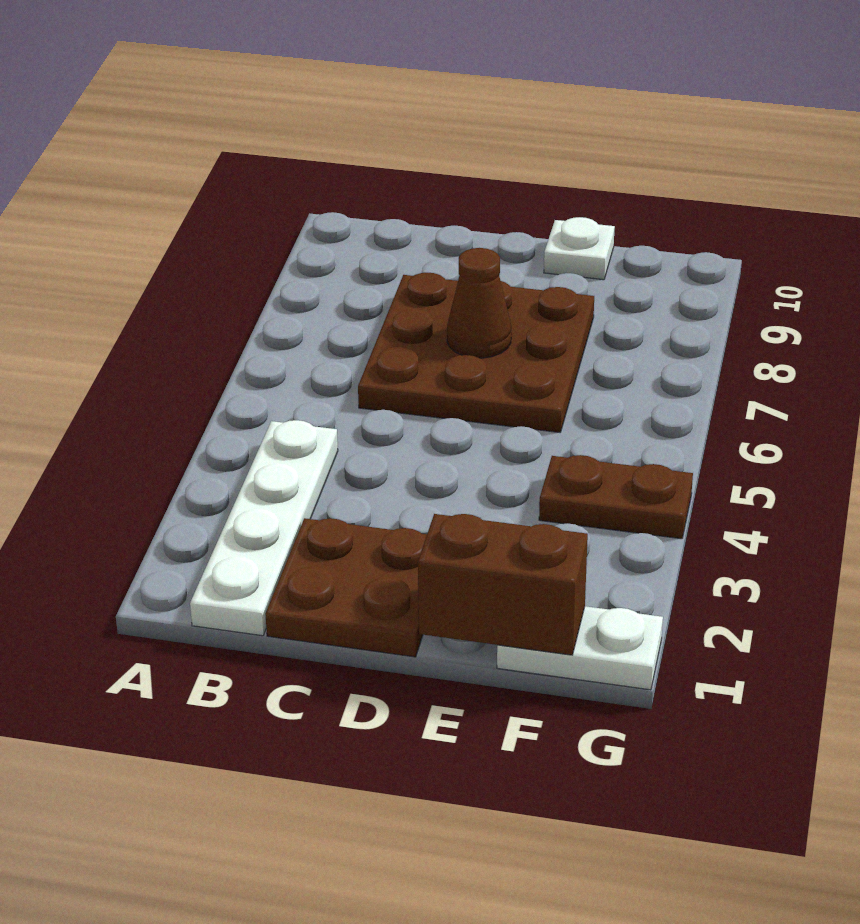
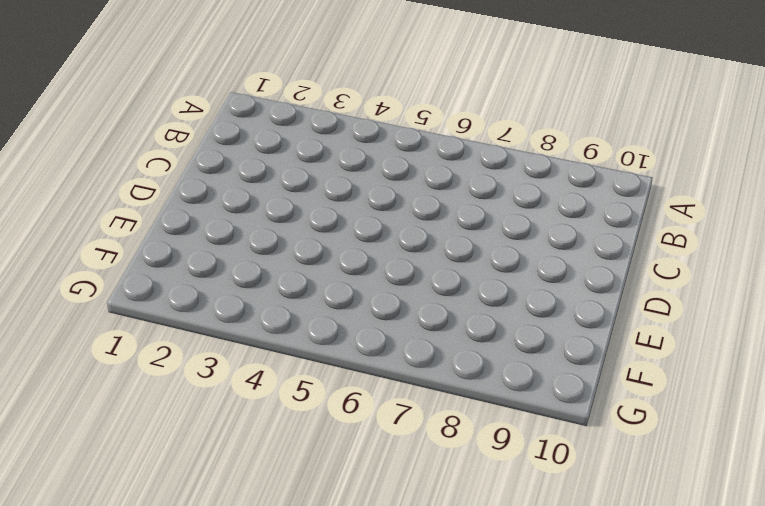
none -> white plate B1:B4 level 1
none -> brown plate C1:D2 level 1

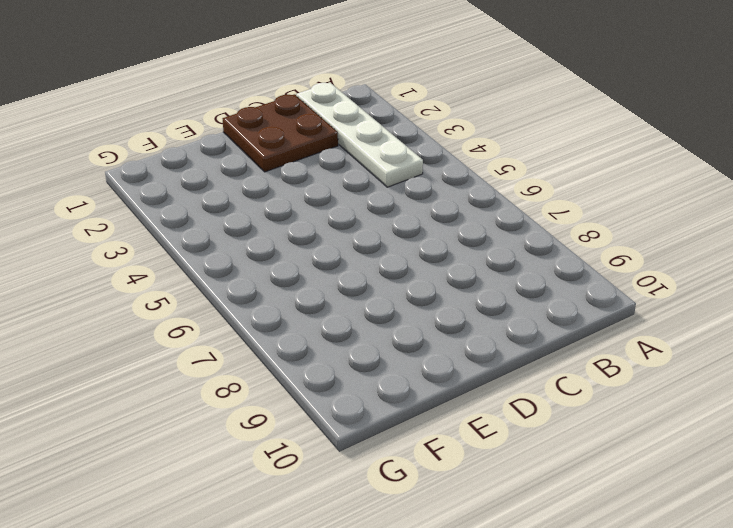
none -> brown plate C6:E8 level 1
none -> white plate E10 level 1

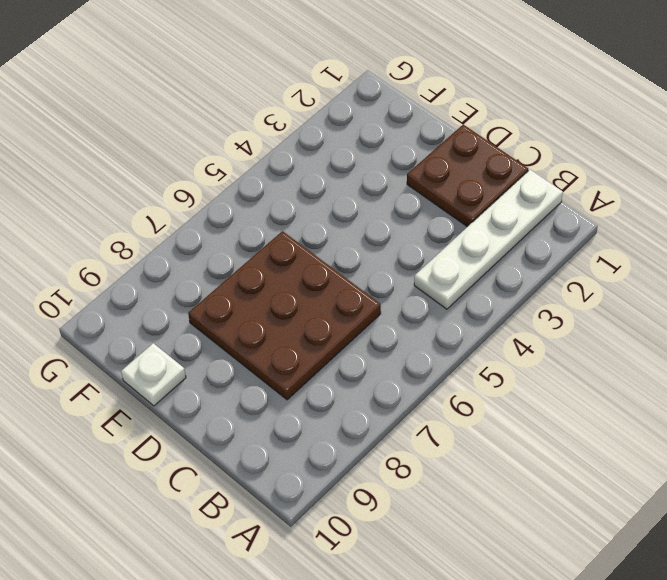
none -> white plate F1:G1 level 1
none -> brown plate F4:G4 level 1

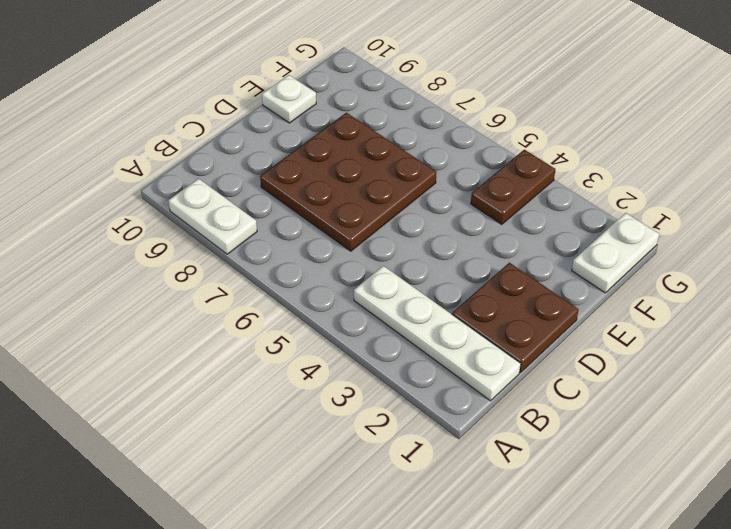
white plate A8:A9 level 1 -> none
none -> brown cone D7 level 2
none -> brown brick E1:F1 level 2

